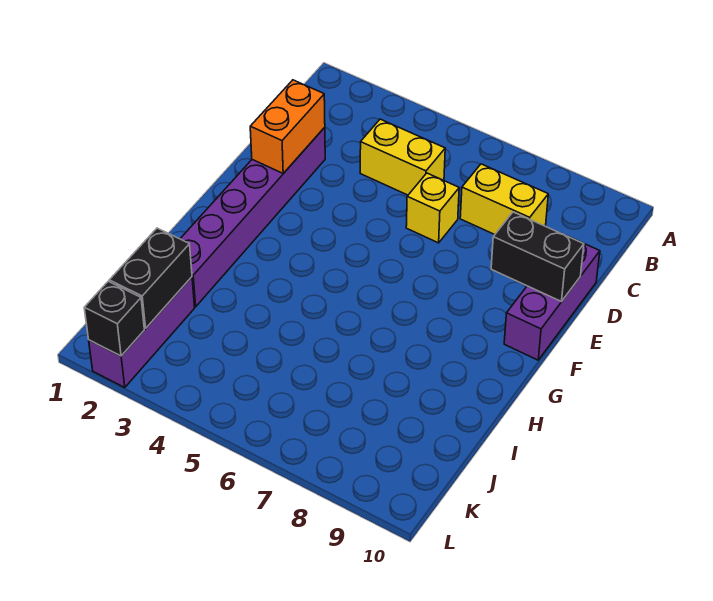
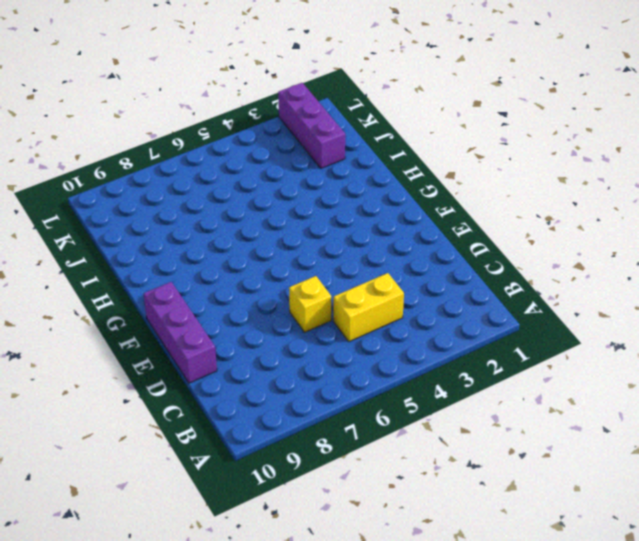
none -> yellow brick C7:C8 level 1
none -> purple brick D2:I2 level 1

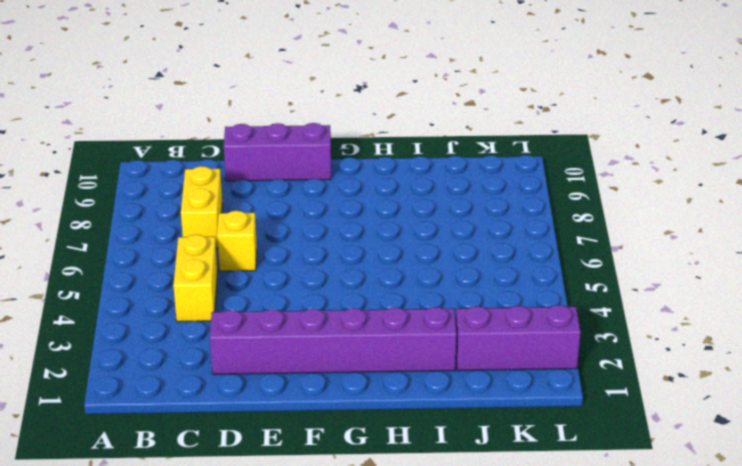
none -> orange brick D2:E2 level 2
none -> black brick E9:E10 level 2

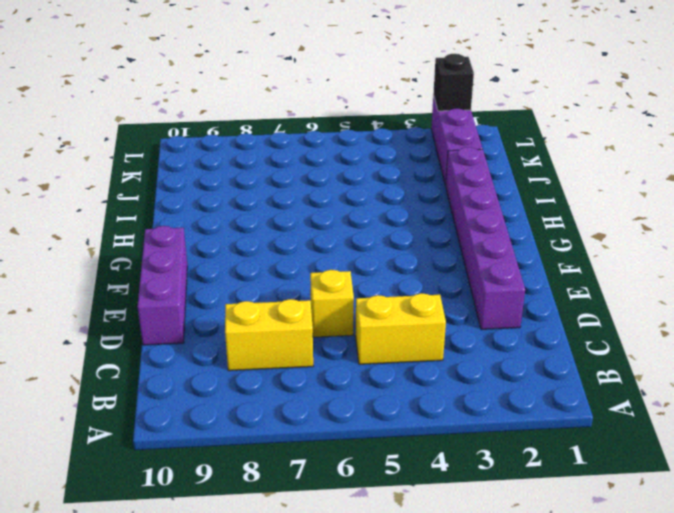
none -> orange brick D2:E2 level 2
none -> black brick E9:E10 level 2

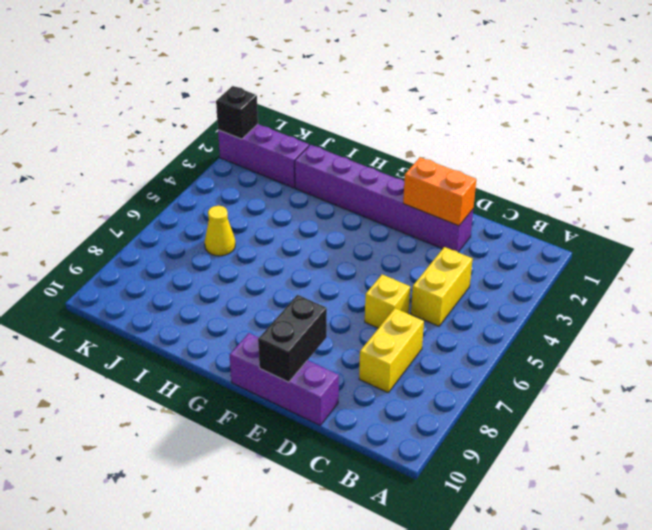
yellow cone J6 level 1 -> none
none -> black brick J2:K2 level 2

